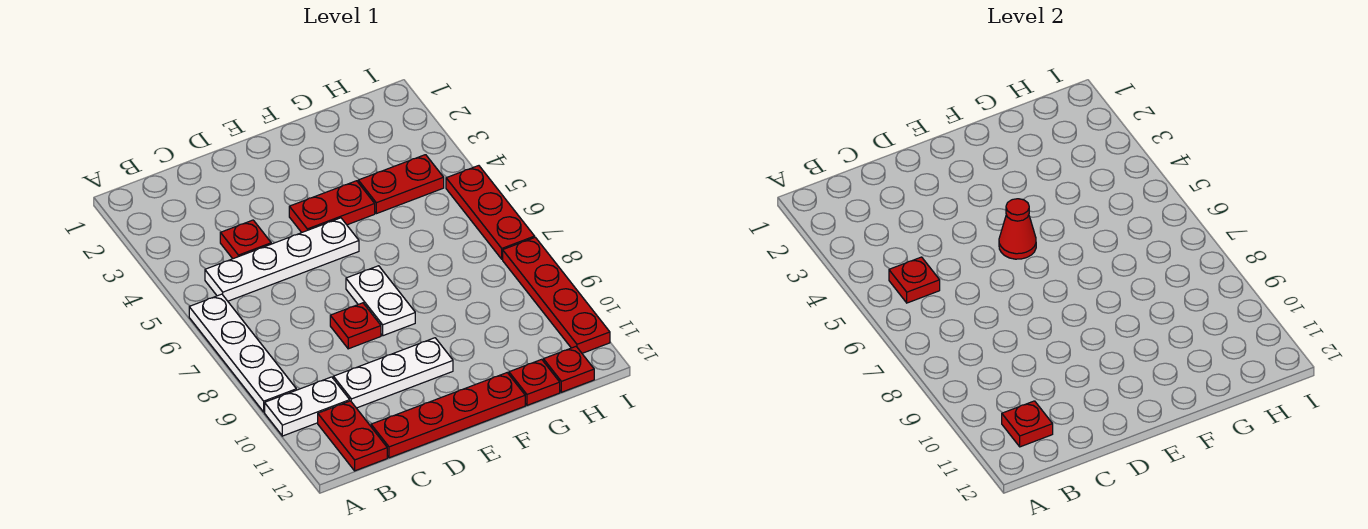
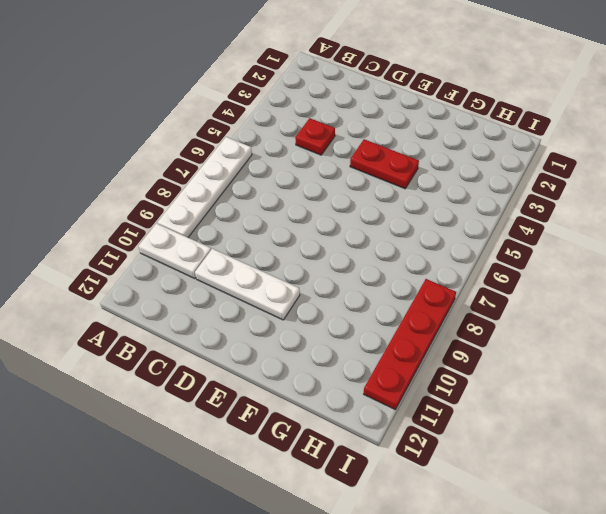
none -> white plate B5:E5 level 1
none -> red plate B11:B12 level 1
none -> red plate C12:F12 level 1

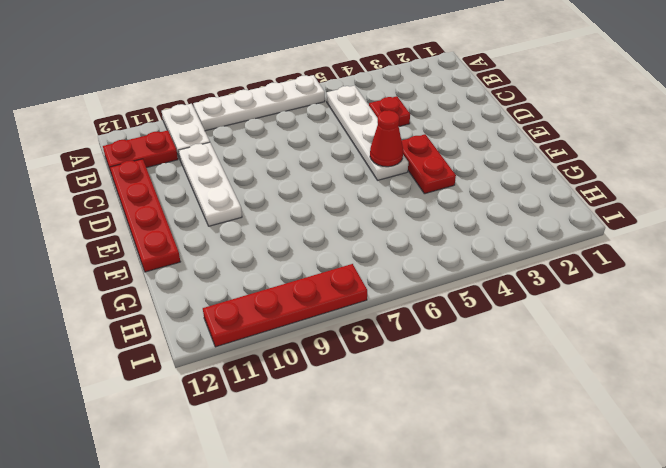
none -> red plate D8 level 1
none -> white plate E7:E8 level 1
none -> red plate G4:H4 level 1

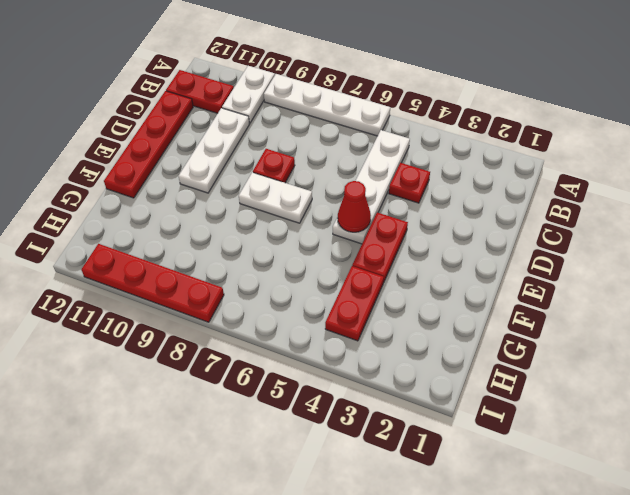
none -> red plate G12 level 1
none -> red plate H12 level 1
none -> red plate I5:I7 level 1

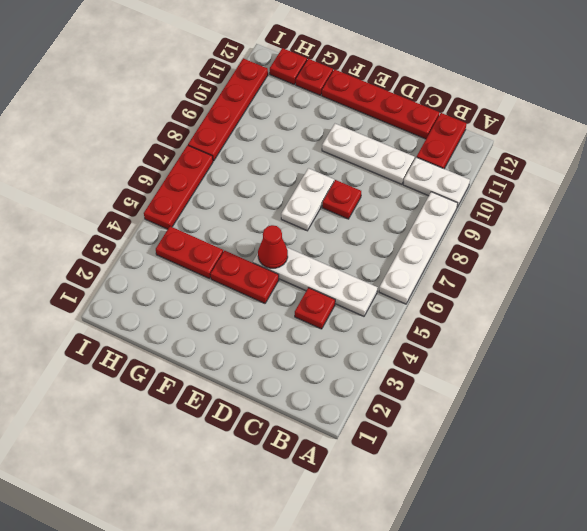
none -> red plate B5 level 2
none -> red plate B11 level 2

